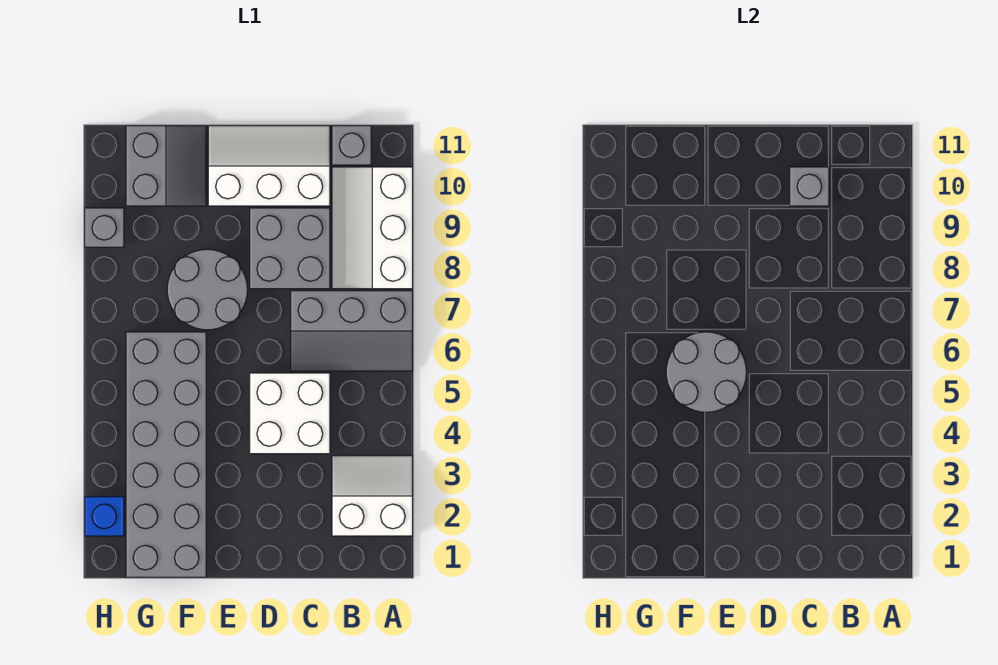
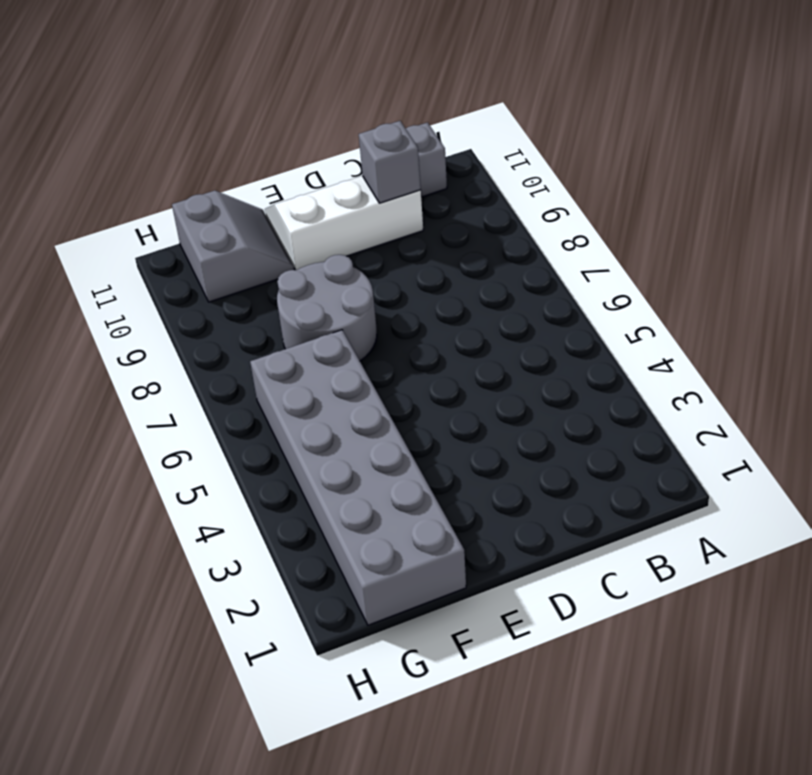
none -> white slope A2:B3 level 1 top 2
none -> grey slope A6:C7 level 1 top 7
none -> white slope A8:B10 level 1 top A

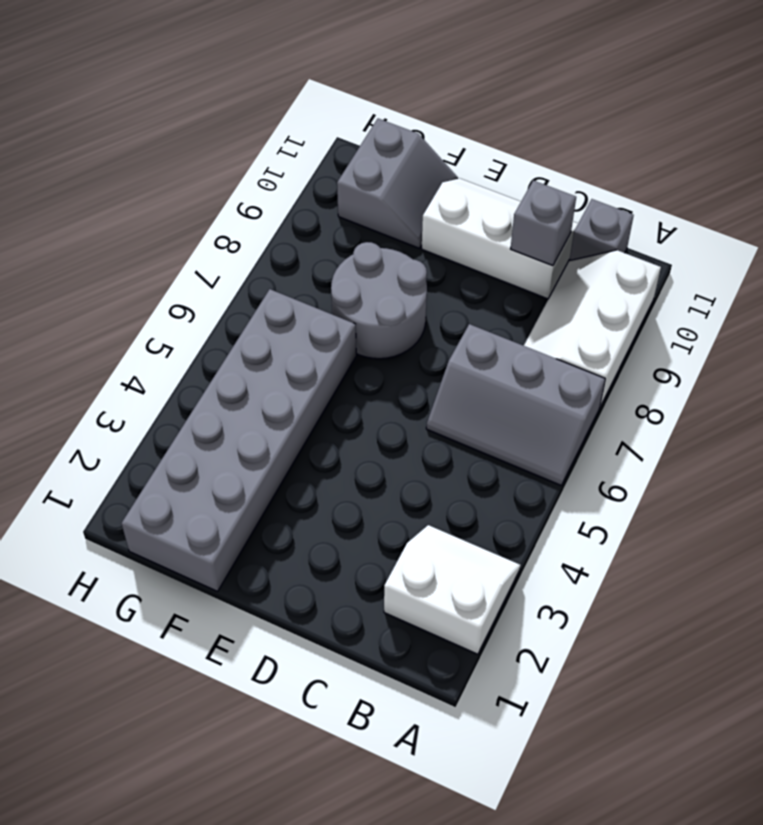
none -> white brick C4:D5 level 1
none -> grey brick C8:D9 level 1
none -> blue brick H2 level 1

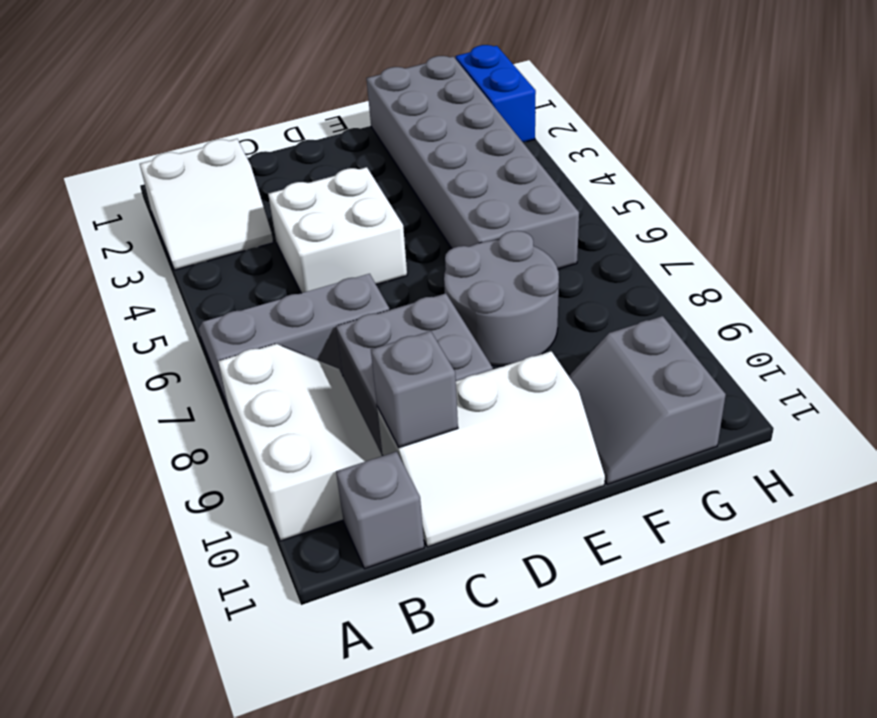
blue brick H1:H2 level 1 -> blue brick H2 level 1
none -> grey brick H9 level 1
none -> grey round brick E5:F6 level 2

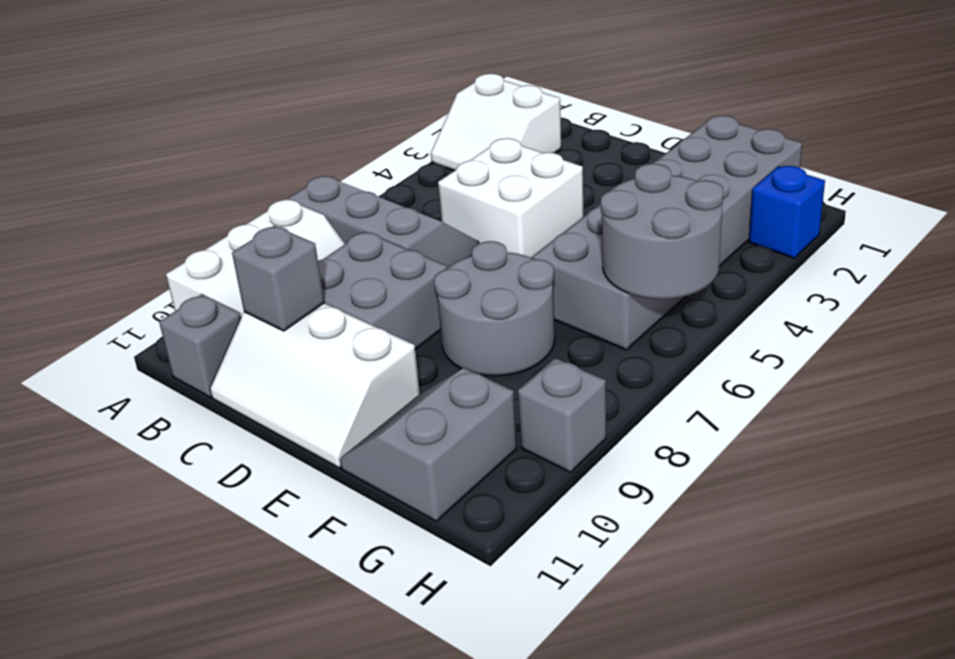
grey round brick G5:H6 level 2 -> grey round brick E5:F6 level 2

